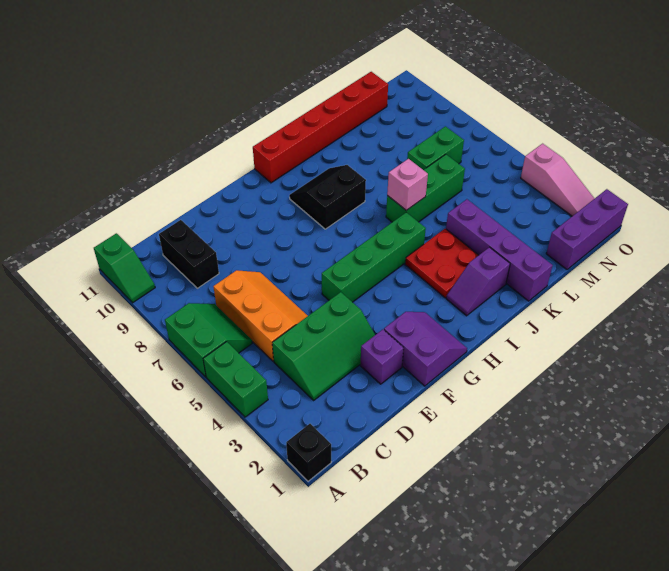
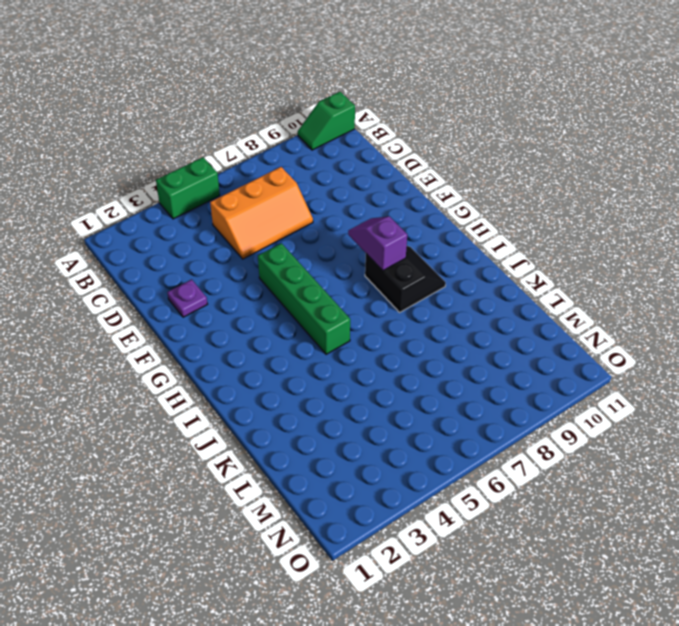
purple plate E2 level 1 -> purple brick E2 level 1
purple slope G8:H8 level 2 top H -> purple slope I2:J2 level 1 top J
none -> black brick A1 level 1
none -> green slope A6:B7 level 1 top A
none -> green slope C3:E4 level 1 top 4

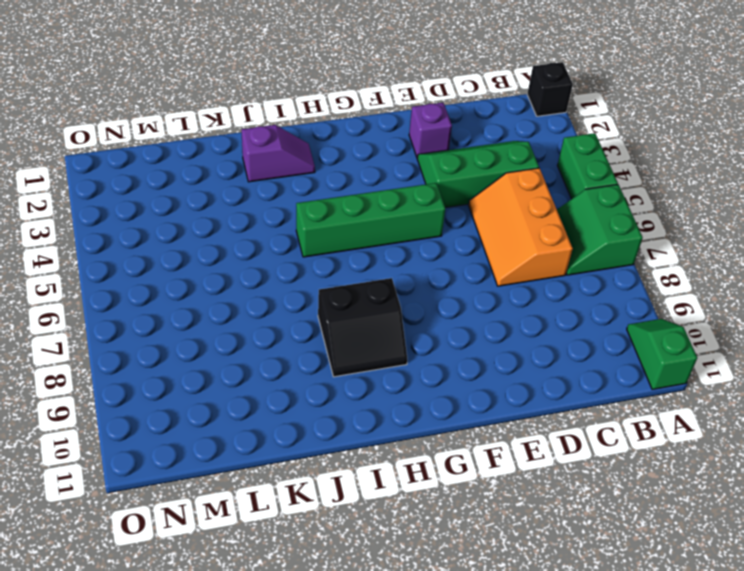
none -> black brick C9:C10 level 1
none -> purple slope F1:G2 level 1 top F
none -> red brick H11:M11 level 1

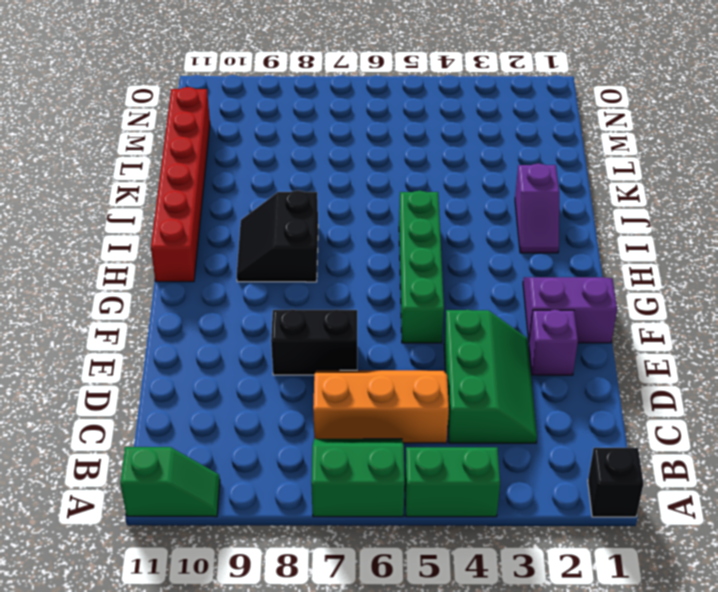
black brick E7:E8 level 1 -> black brick C9:C10 level 1
none -> red plate I3:J4 level 1
none -> green brick J6:L6 level 1
none -> purple brick K1:K4 level 1

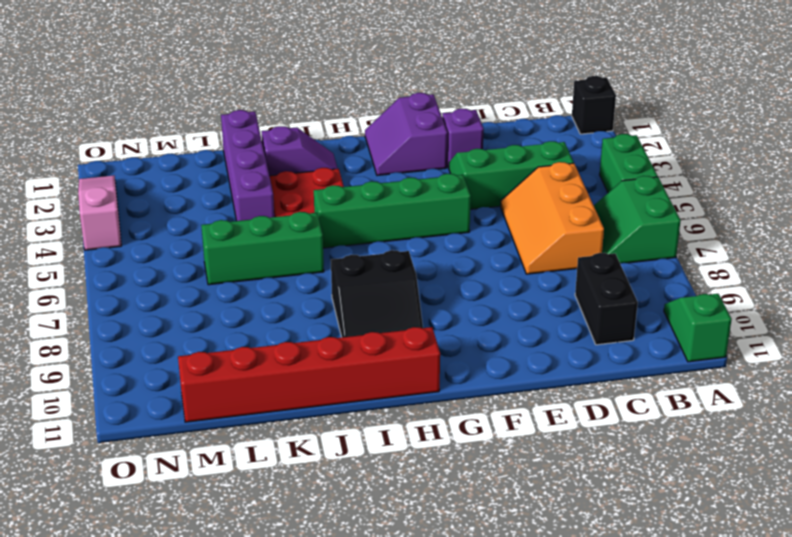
none -> green brick L7:M7 level 1
none -> purple brick M1:O1 level 1
none -> pink brick J6 level 2

